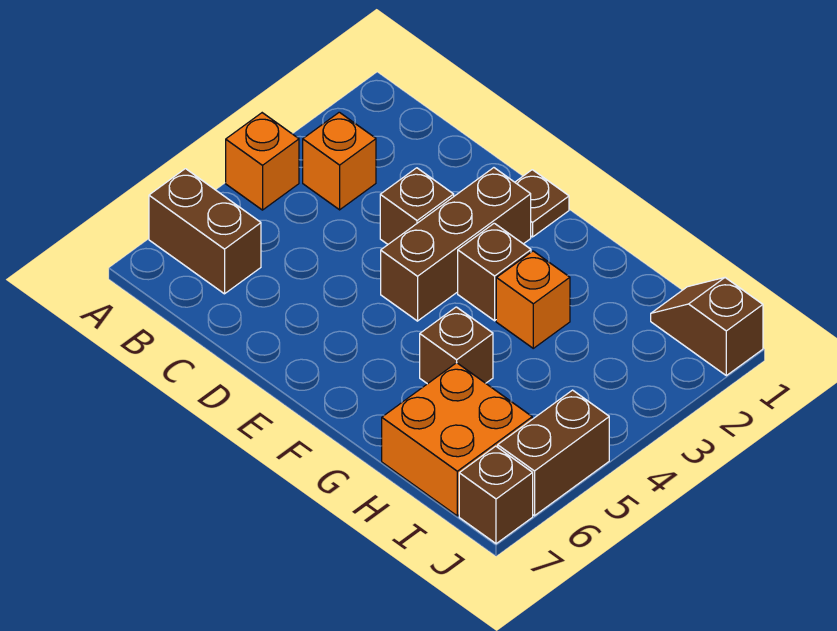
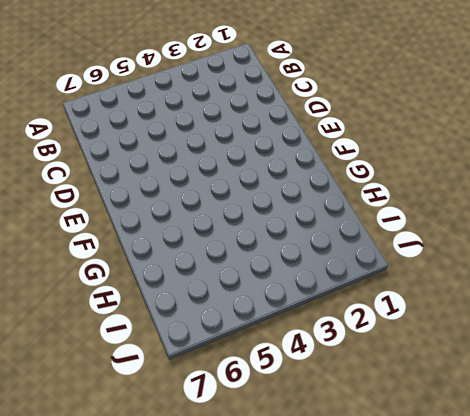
none -> orange brick A4 level 1
none -> brown brick A6:B6 level 1
none -> orange brick B3 level 1

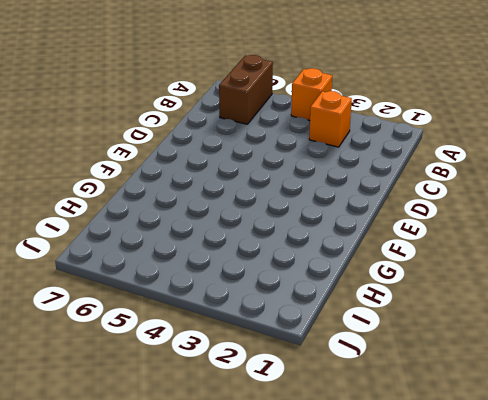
none -> brown brick D3 level 1
none -> brown plate E1 level 1
none -> brown brick E2:E4 level 1

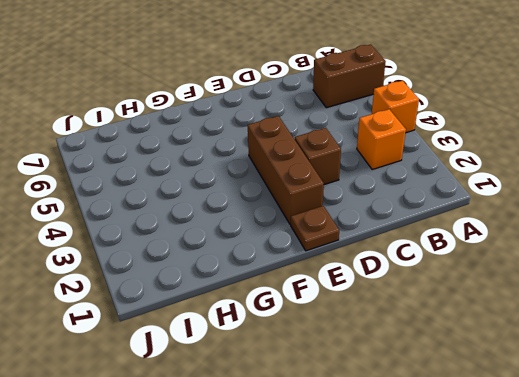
none -> brown brick F3 level 1
none -> orange brick G3 level 1
none -> brown brick G5 level 1

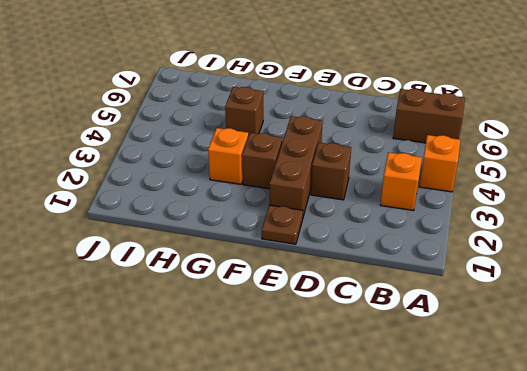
none -> orange brick H6:I7 level 1
none -> brown slope I1:J1 level 1 top J
none -> brown brick J5:J6 level 1

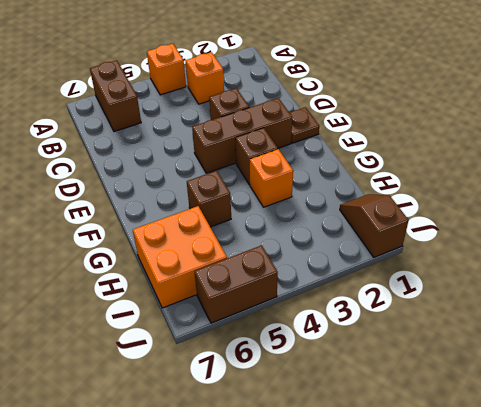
none -> brown brick J7 level 1

